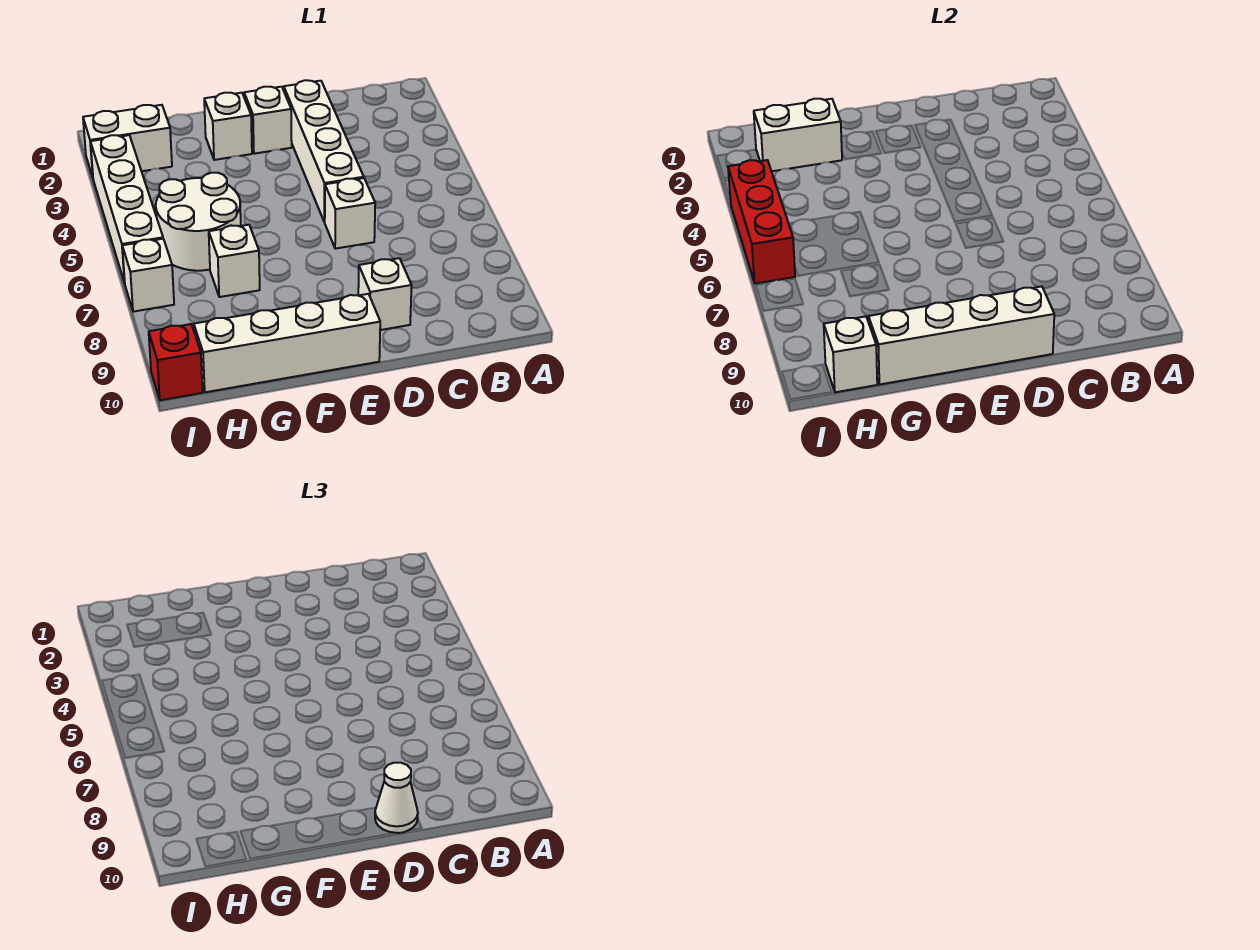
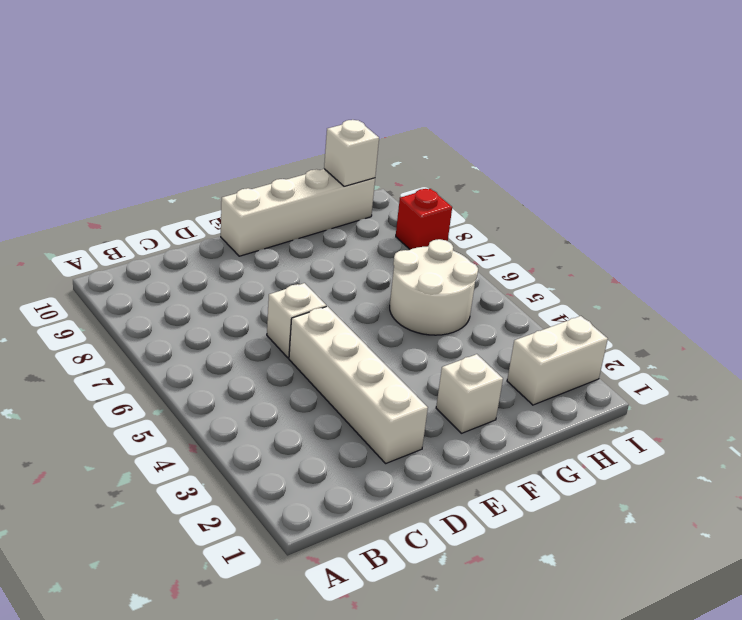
red brick I8 level 1 -> red brick I10 level 1
none -> white brick D9 level 1
none -> white brick E2 level 1
none -> white brick G7 level 1

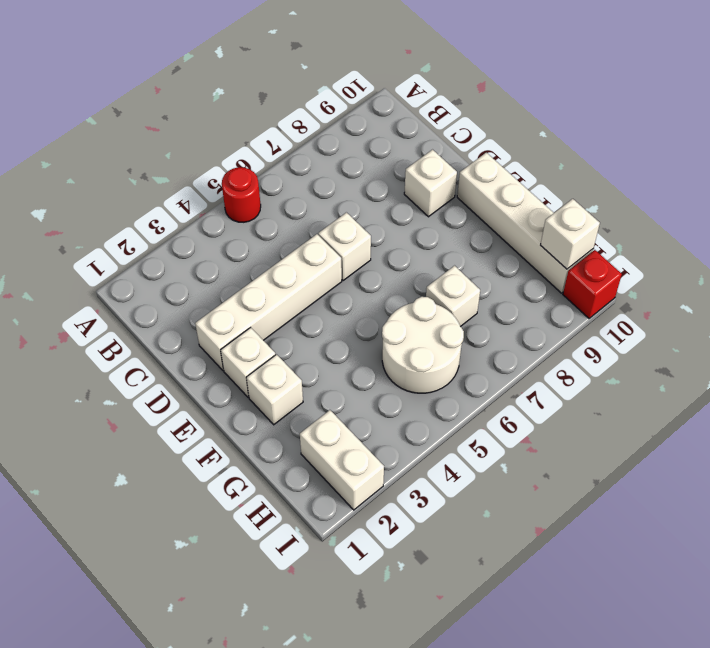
red round brick A5 level 1 -> none
none -> white brick I3:I6 level 1
none -> white brick I7 level 1
none -> white brick D10:G10 level 2

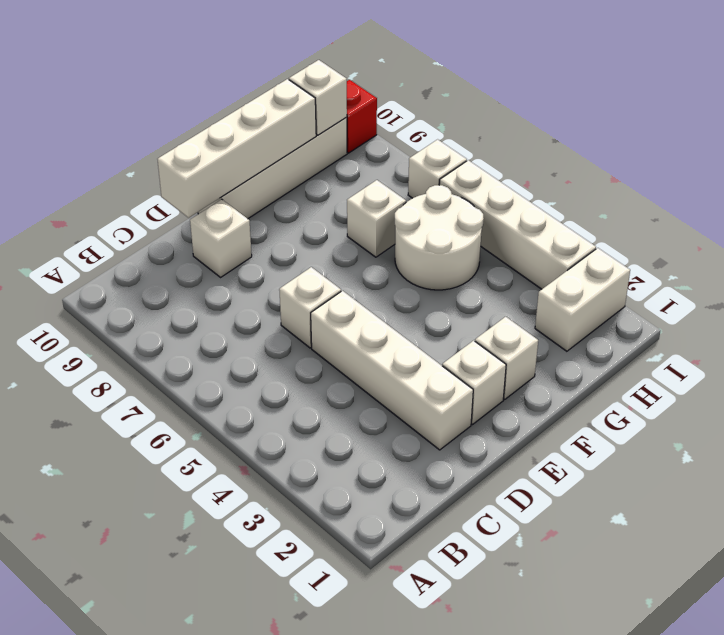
none -> white brick G2:H2 level 2
none -> red brick I4:I6 level 2
none -> white cone D10 level 3

